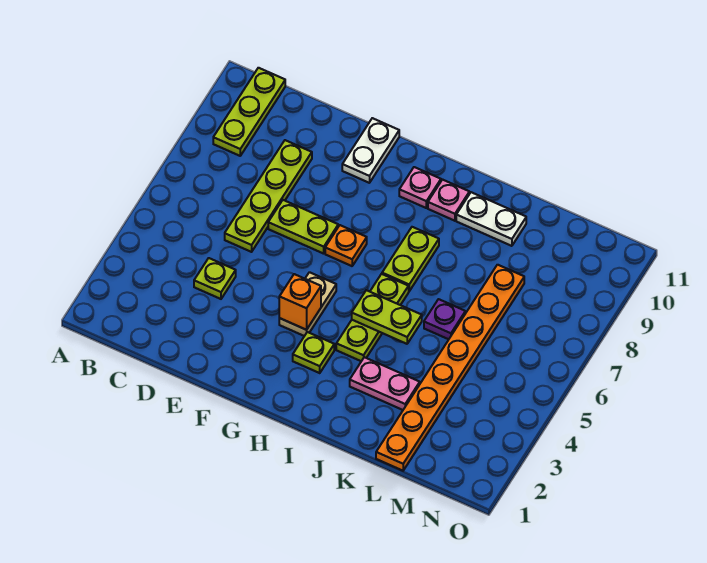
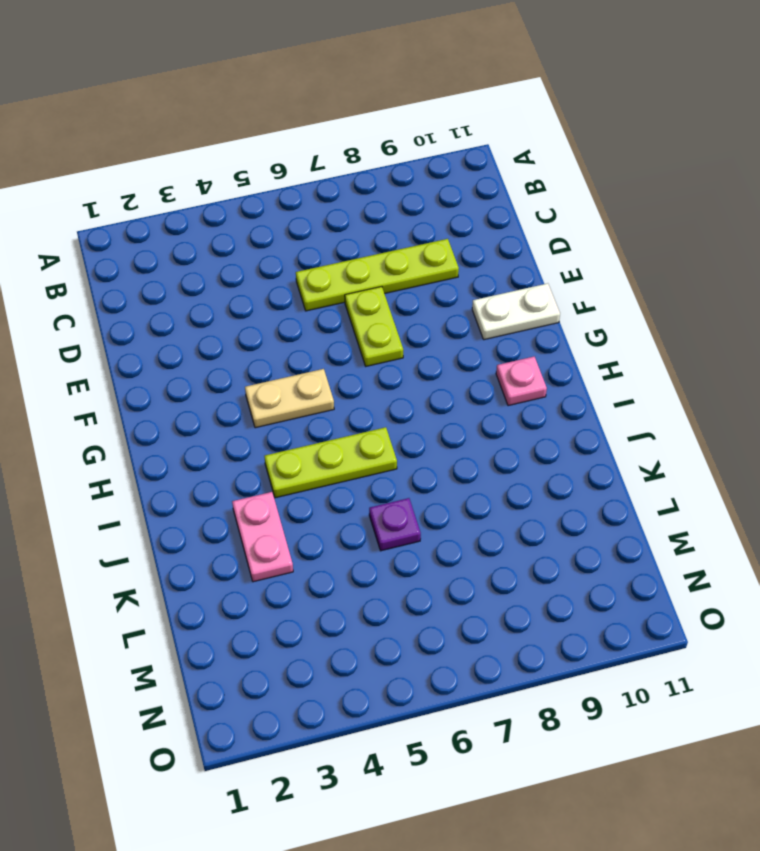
none -> lime plate B9:B11 level 1
none -> lime plate D4 level 1
none -> orange plate G7 level 1

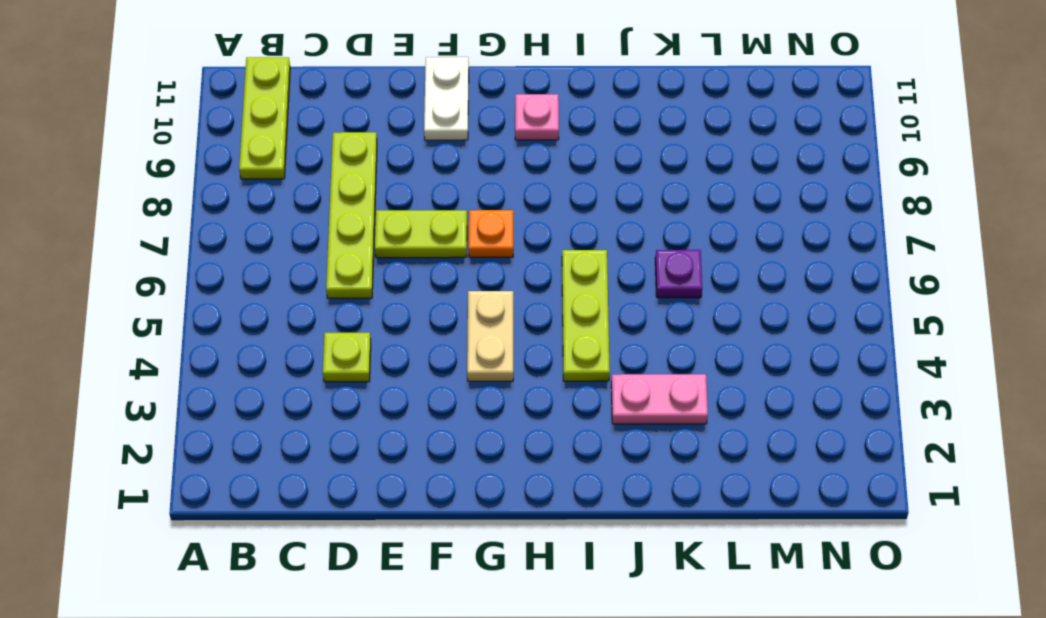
none -> lime plate H3 level 1
none -> lime plate I7:I8 level 1
none -> pink plate I10 level 1

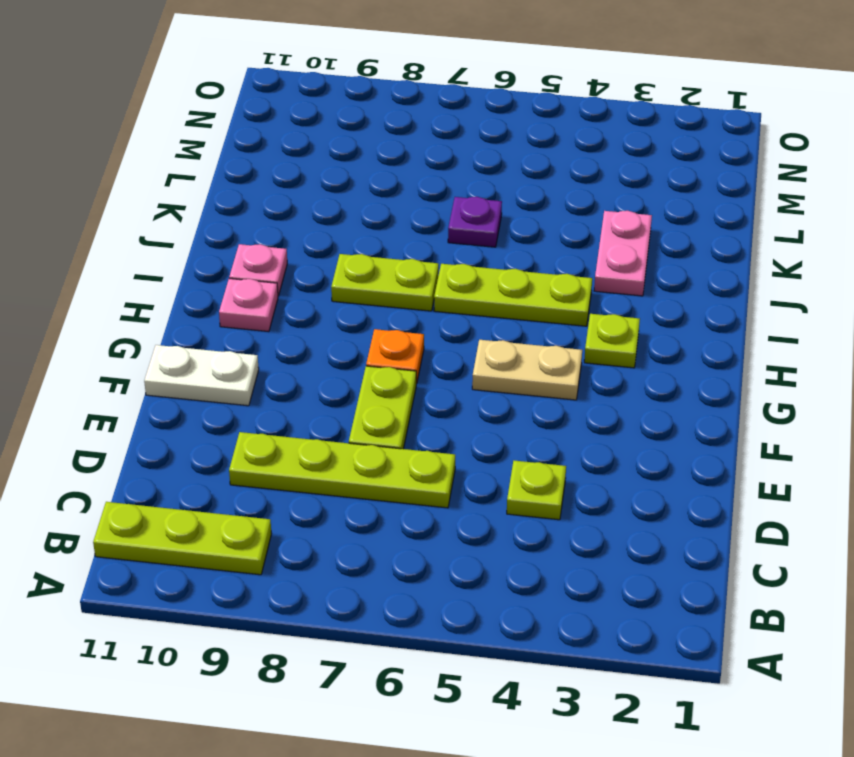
none -> white plate J10:K10 level 1
none -> orange plate L1:L8 level 1
none -> orange brick G4 level 2

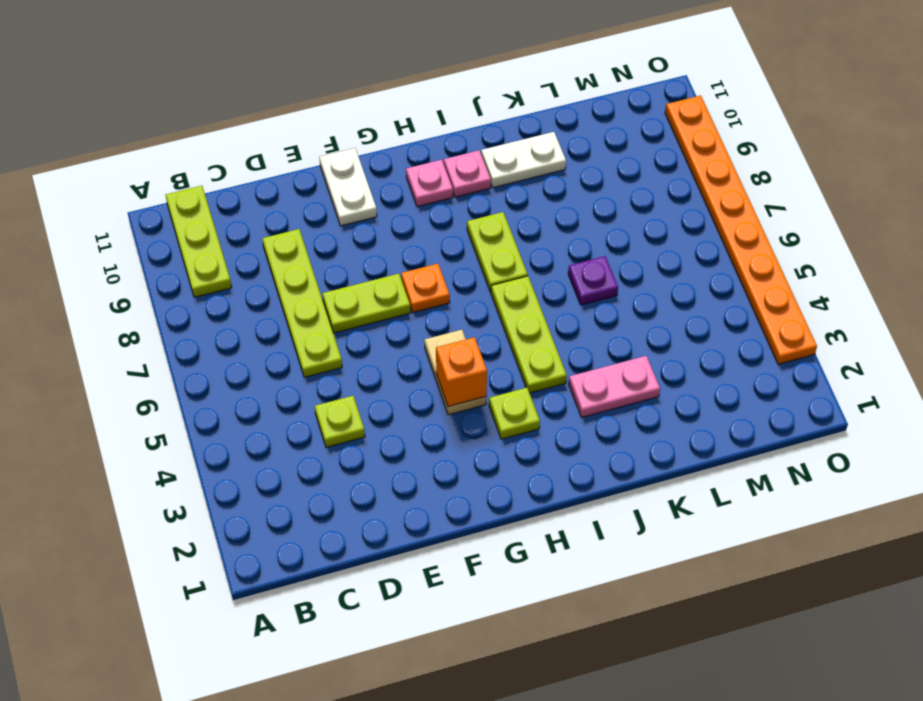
orange plate O3:O10 level 1 -> orange plate L1:L8 level 1
none -> lime plate I5:J5 level 2

